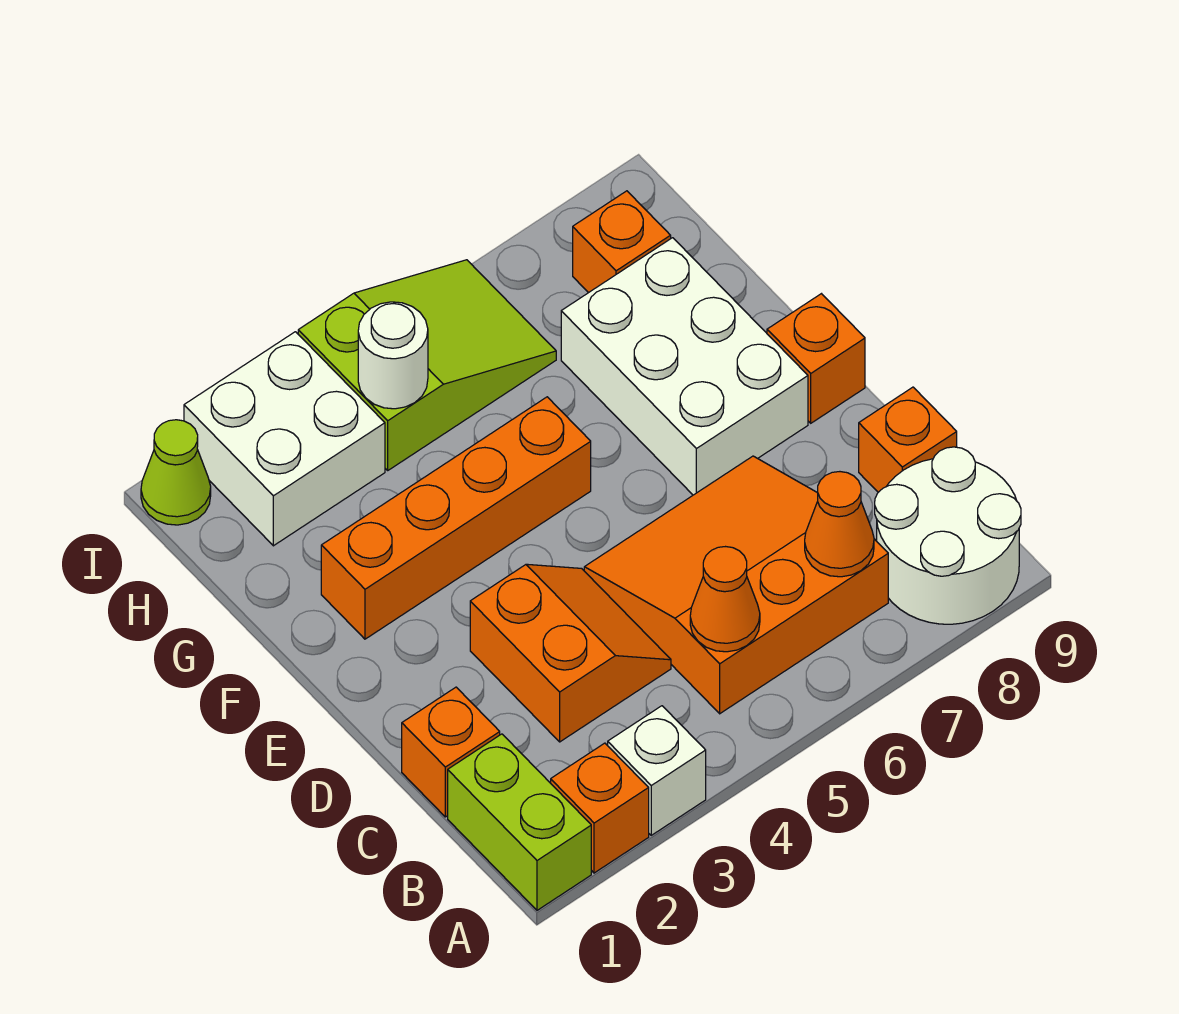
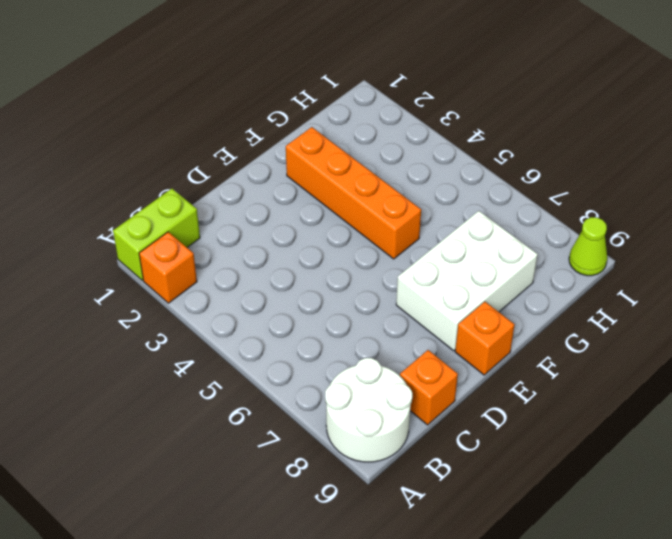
lime cone I9 level 1 -> lime cone I1 level 1
none -> white brick A3 level 1
none -> orange slope B5:D7 level 1 top B
none -> orange brick C1 level 1

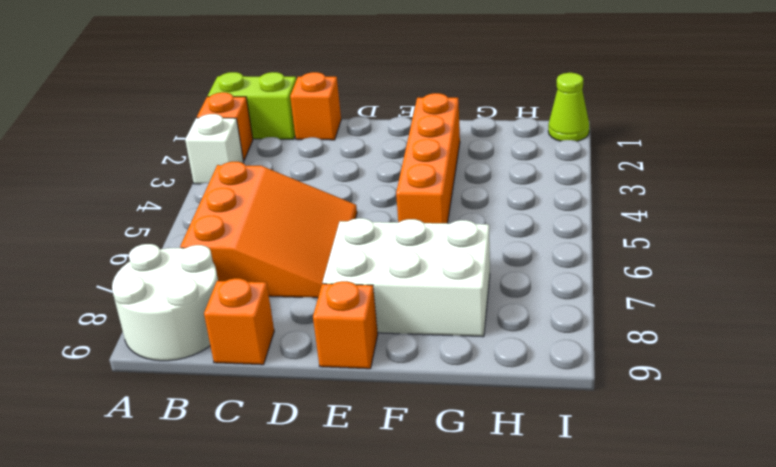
none -> orange slope C3:D4 level 1 top 3
none -> white brick H2:I3 level 1
none -> lime slope H4:I6 level 1 top 4

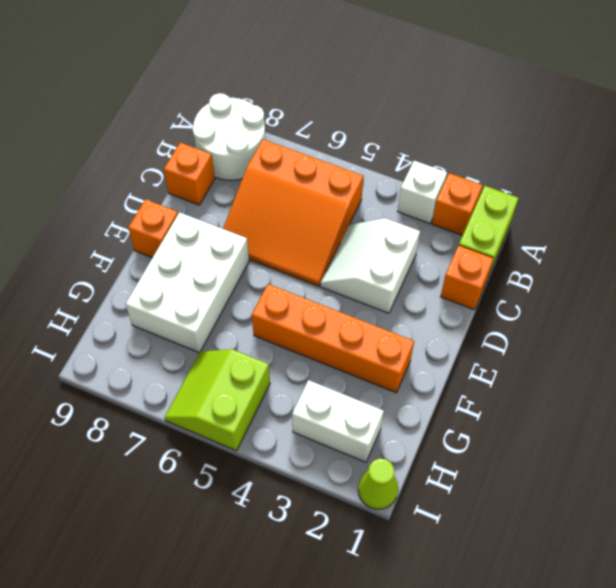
white slope C3:D4 level 1 top 3 -> orange slope C3:D4 level 1 top 3
white brick H2:H3 level 1 -> white brick H2:I3 level 1
lime slope H5:I6 level 1 top 5 -> lime slope H4:I6 level 1 top 4
none -> orange brick H8 level 1
none -> orange cone B5 level 2
none -> orange cone B7 level 2

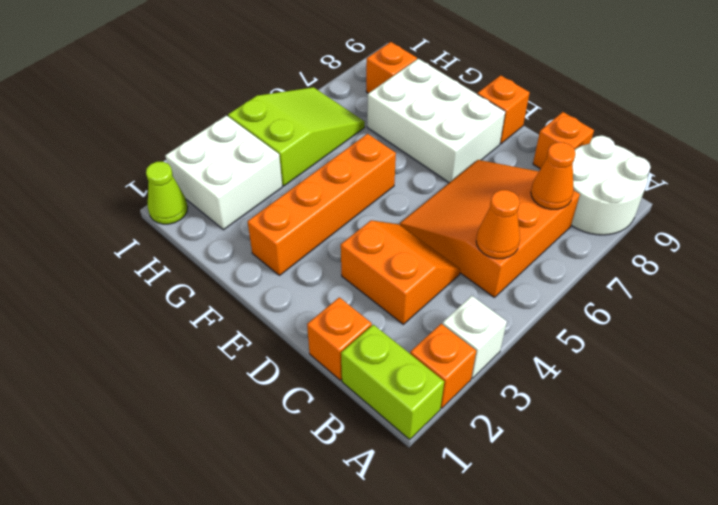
none -> white round brick H4 level 2

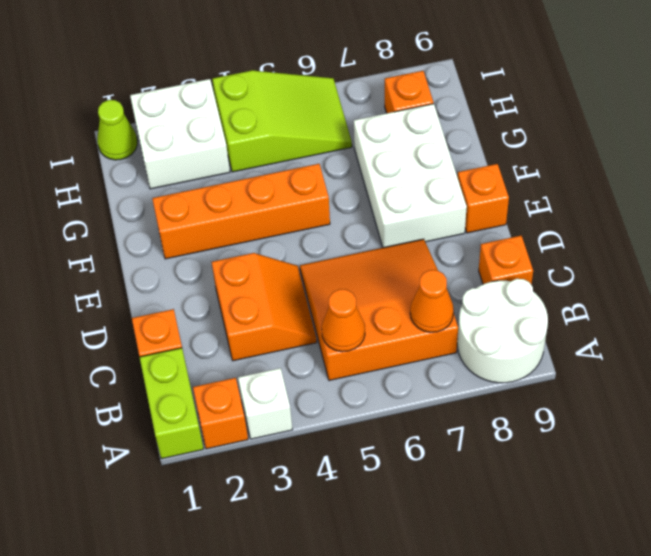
none -> white round brick H4 level 2

